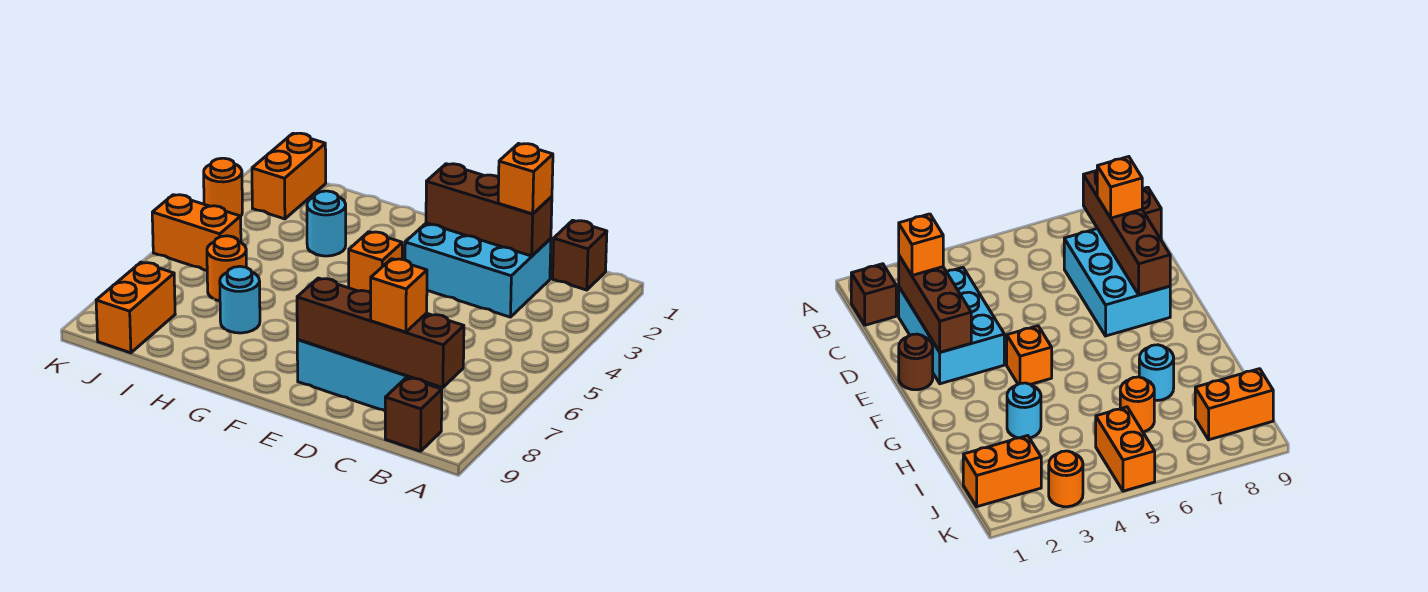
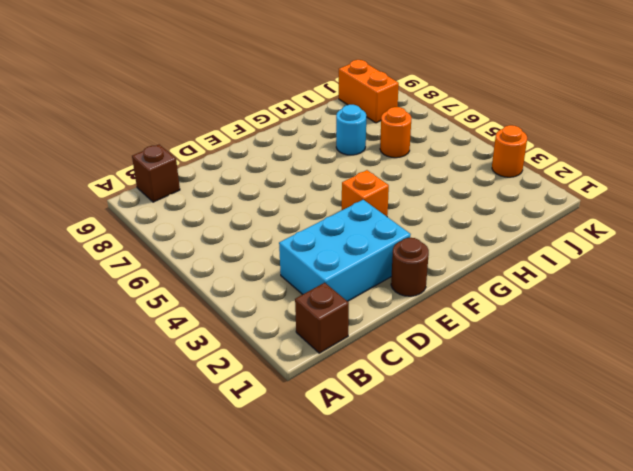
none -> cyan brick C7:E8 level 1
none -> cyan round brick H3 level 1
none -> orange brick J1:J2 level 1

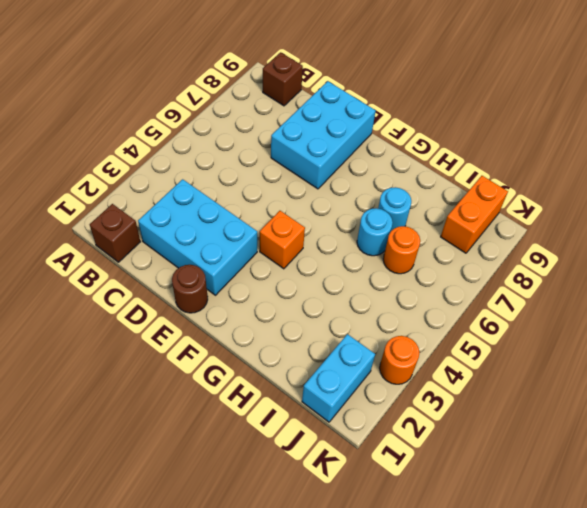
cyan brick D7:E9 level 1 -> cyan brick C7:E8 level 1
cyan round brick H6 level 1 -> cyan round brick H3 level 1
cyan brick J1:J2 level 1 -> orange brick J1:J2 level 1
none -> orange brick J5:K5 level 1
none -> brown brick B8:E8 level 2
none -> brown brick C2:E2 level 2

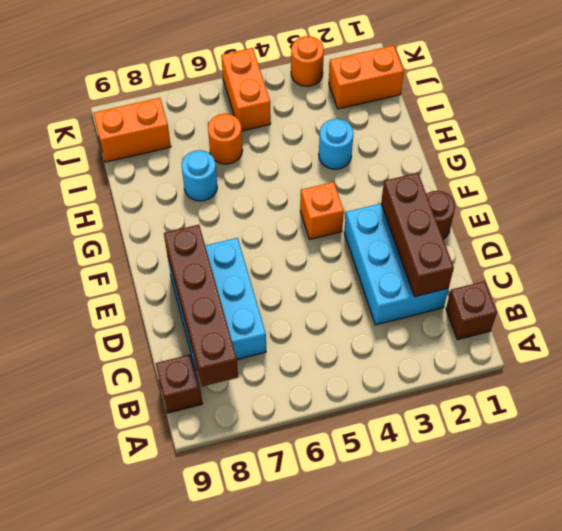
none -> orange brick C2 level 3
none -> orange brick C8 level 3

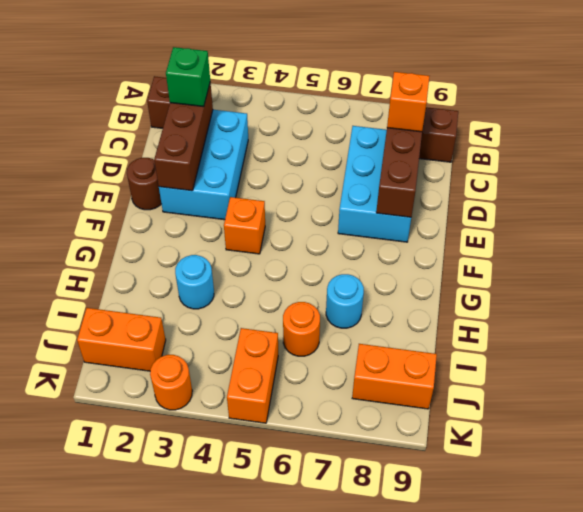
green brick C2 level 3 -> orange brick C2 level 3

